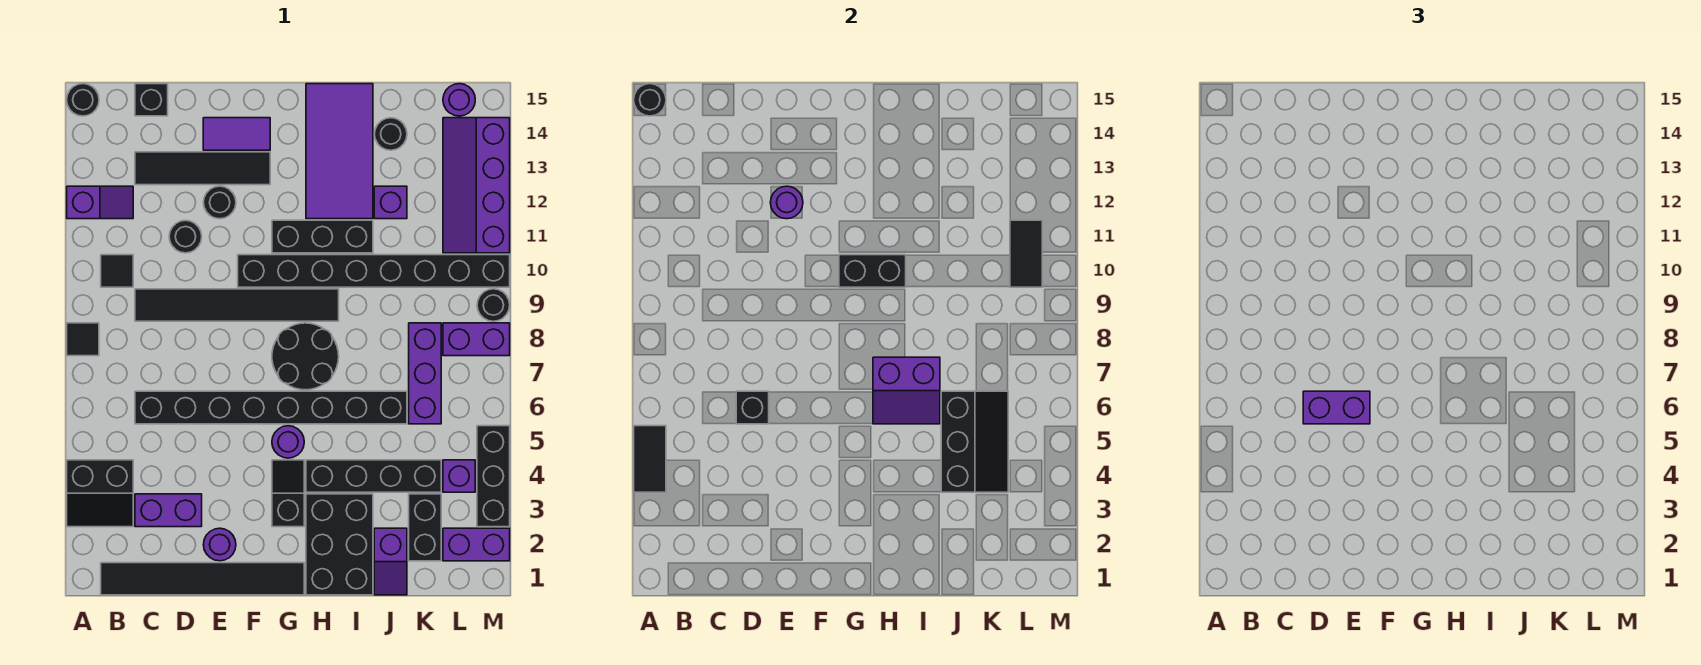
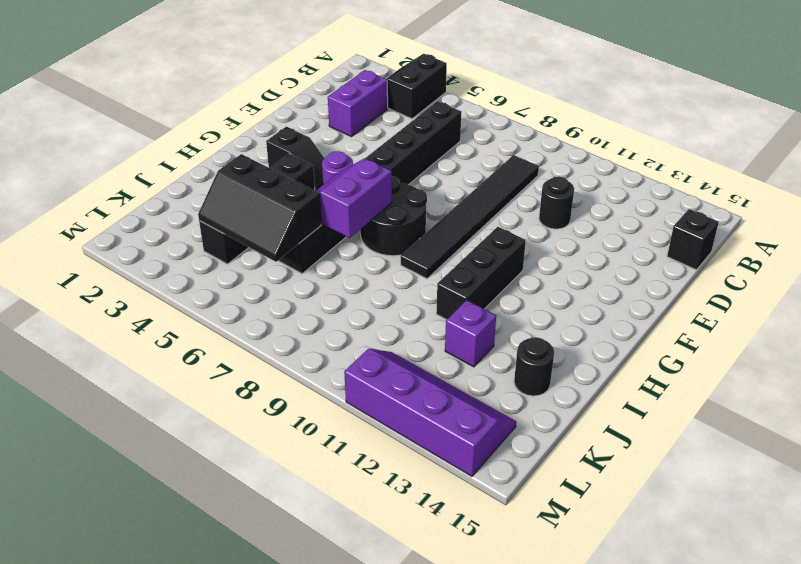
none -> black tile A8 level 1
none -> purple slope A12:B12 level 1 top A
none -> black round brick A15 level 1
none -> black tile B1:G1 level 1

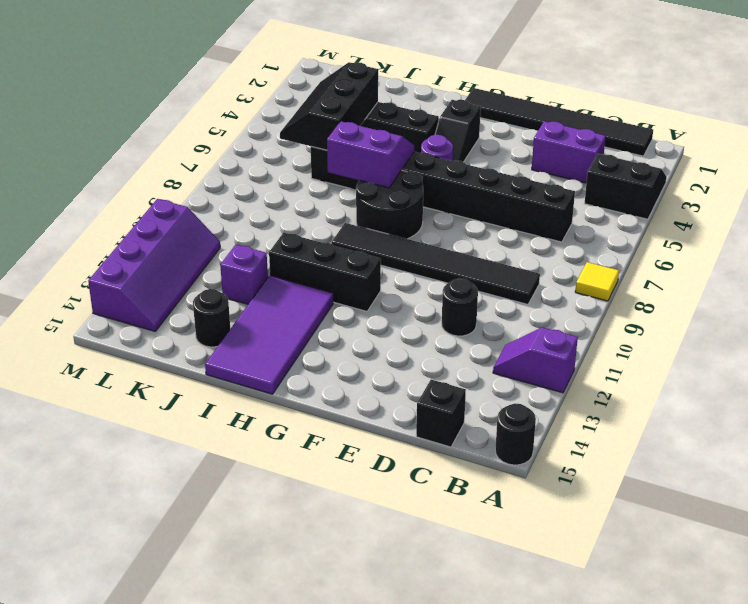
yellow tile A8 level 1 -> black tile A8 level 1
none -> black tile B10 level 1
none -> black tile C13:F13 level 1
none -> purple round brick E2 level 1
none -> black round brick E12 level 1

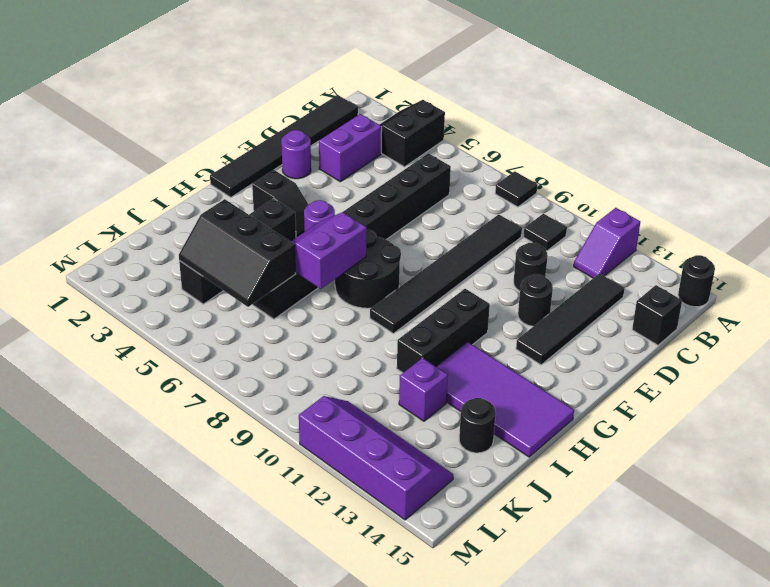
none -> purple tile E14:F14 level 1
none -> black brick F10:M10 level 1
none -> black brick H1:I3 level 1
none -> purple slope J1:J2 level 1 top 2

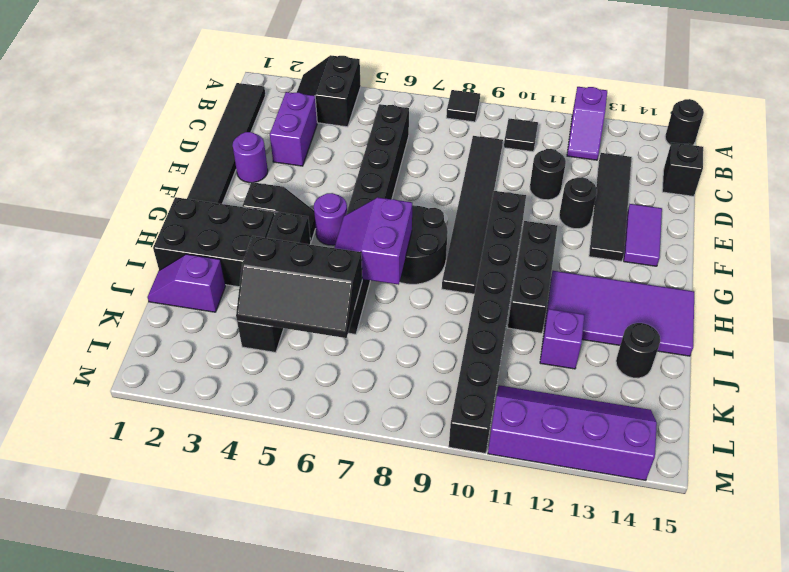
none -> black brick K2:K3 level 1
none -> purple brick K6:K8 level 1
none -> purple brick L2:M2 level 1
none -> purple brick L4 level 1

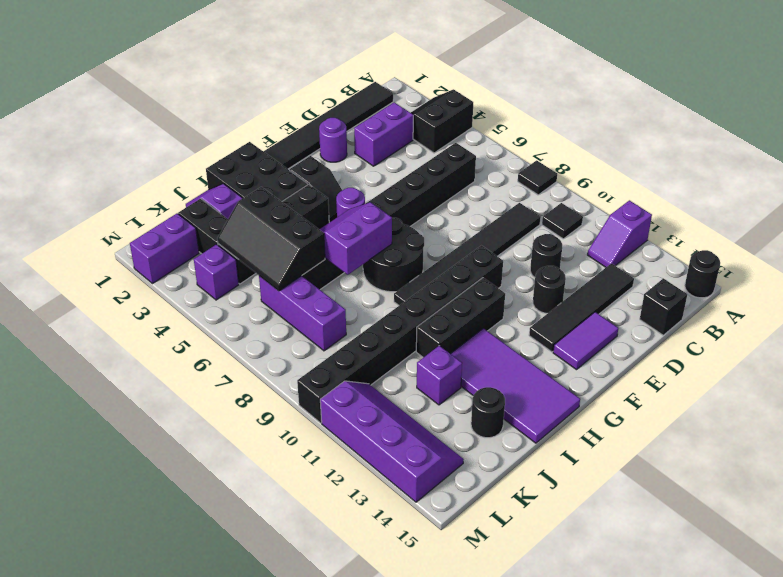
none -> purple brick L8:M8 level 1
none -> purple round brick L15 level 1
none -> black brick M3:M5 level 1
none -> black round brick M9 level 1

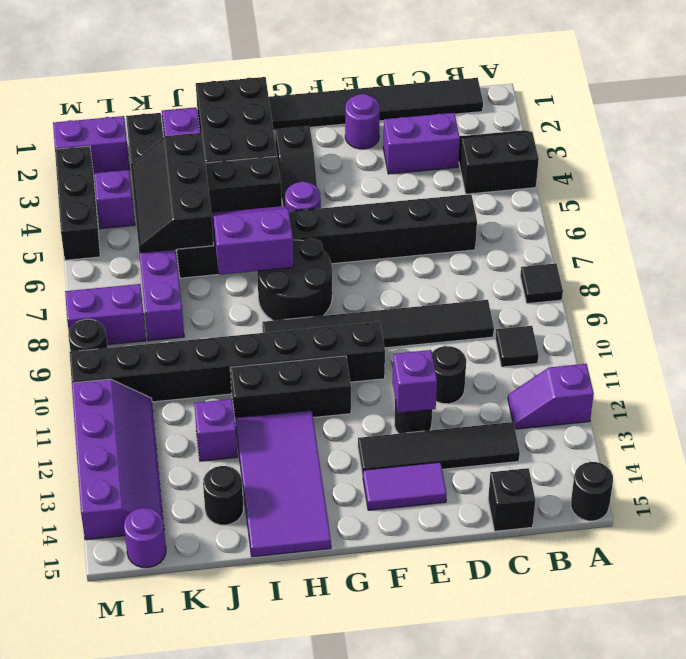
purple brick E12 level 2 -> purple round brick E12 level 2
none -> black tile A4:A5 level 2
none -> black round brick A15 level 2
none -> black brick D6 level 2
none -> black brick G10:H10 level 2

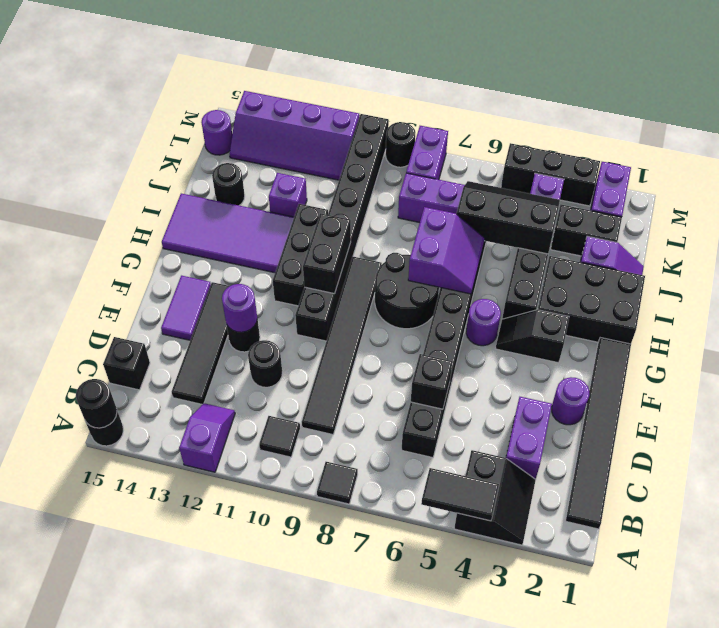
none -> black tile L10:L11 level 2
none -> purple brick D6:E6 level 3

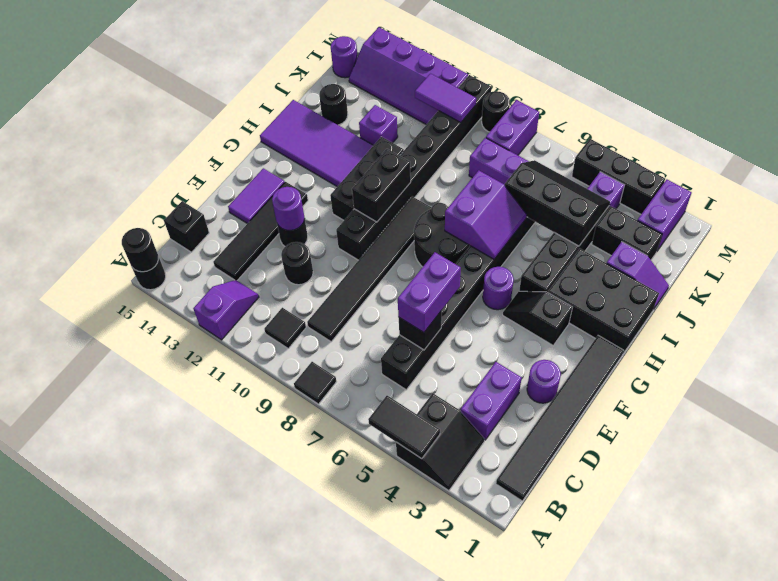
purple tile L10:L11 level 2 -> black tile L10:L11 level 2

